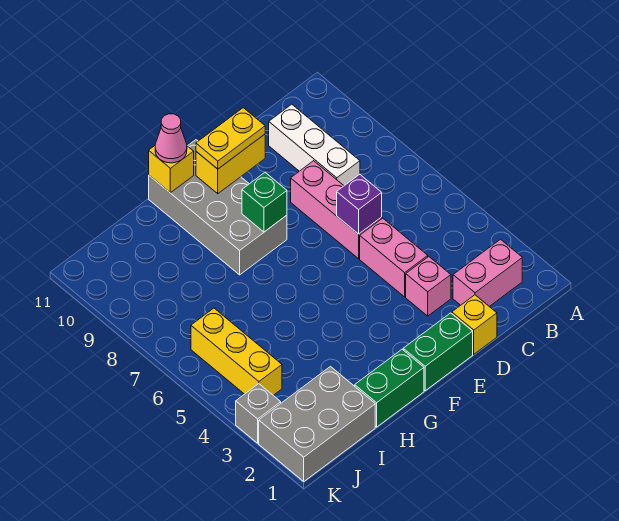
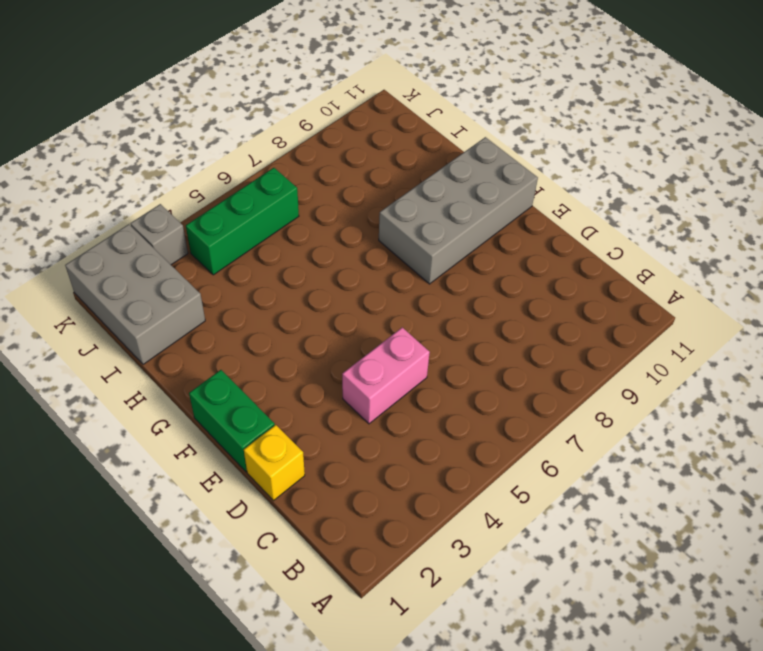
green brick J4:J6 level 1 -> yellow brick J4:J6 level 1
none -> pink brick B2:C2 level 1
none -> white brick C8:C10 level 1
none -> pink brick D3 level 1

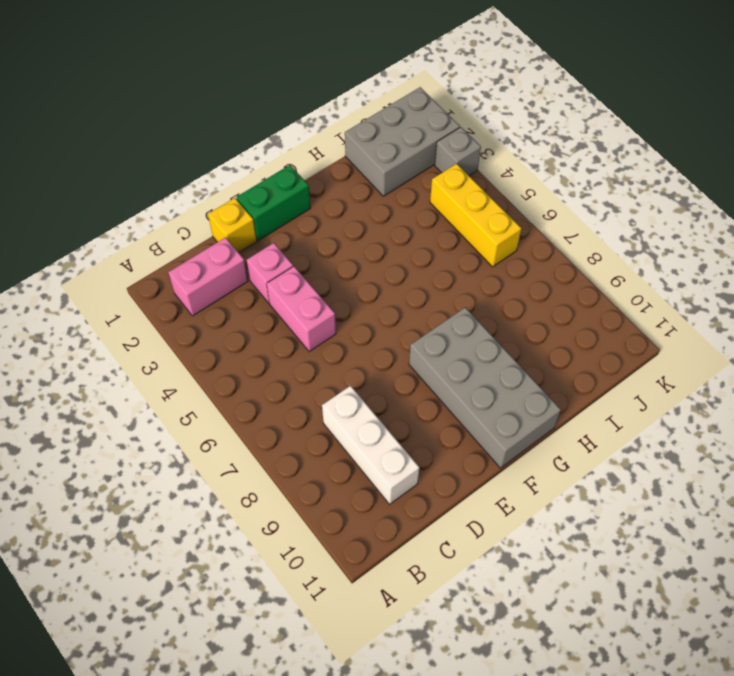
none -> pink brick D6:D8 level 1
none -> green brick G1:H1 level 1
none -> purple brick D6 level 2

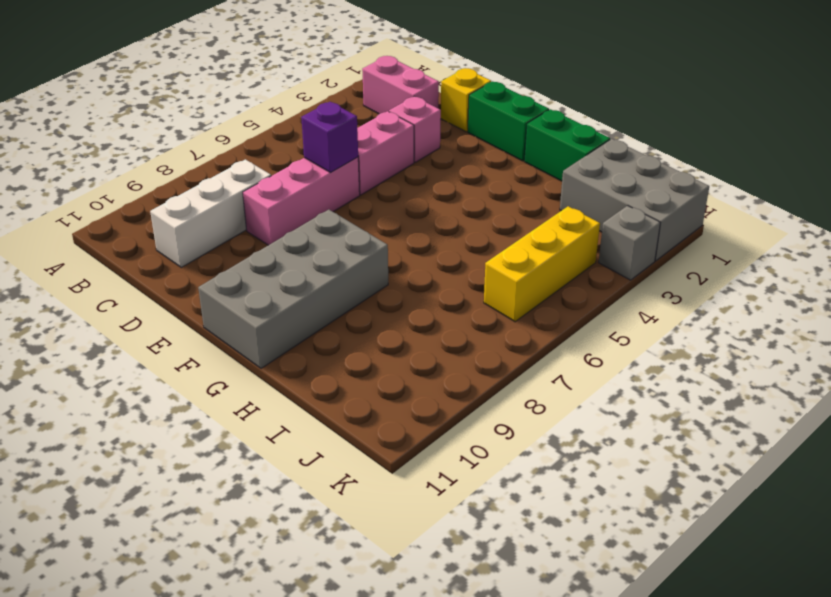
none -> yellow brick E10:F10 level 2
none -> green brick F8 level 2
none -> yellow brick G11 level 2

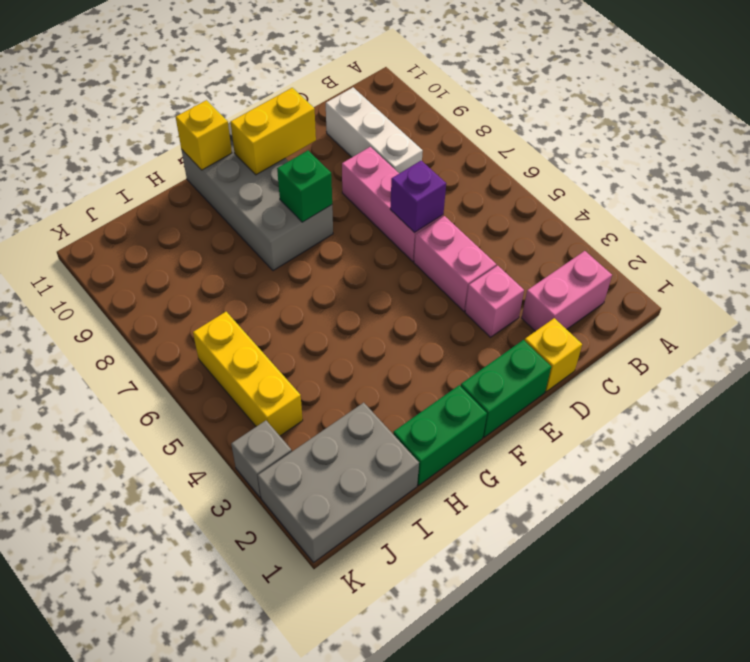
none -> yellow plate E10:F10 level 3
none -> pink cone G11 level 3

